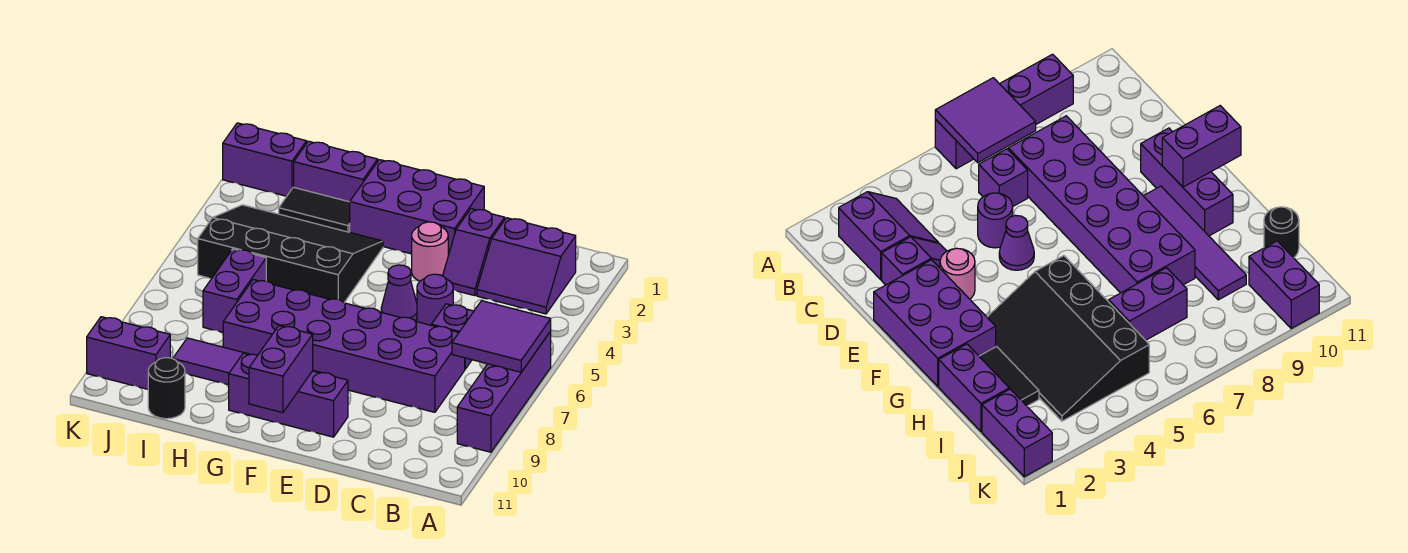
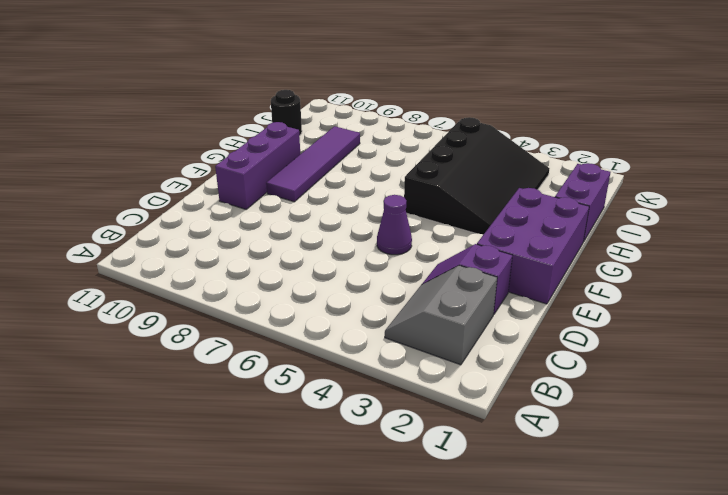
grey slope B2:C3 level 1 top 2 -> purple slope B2:C3 level 1 top 2
none -> purple brick A6:A9 level 1
none -> purple brick C6 level 1
none -> purple brick C7:H8 level 1

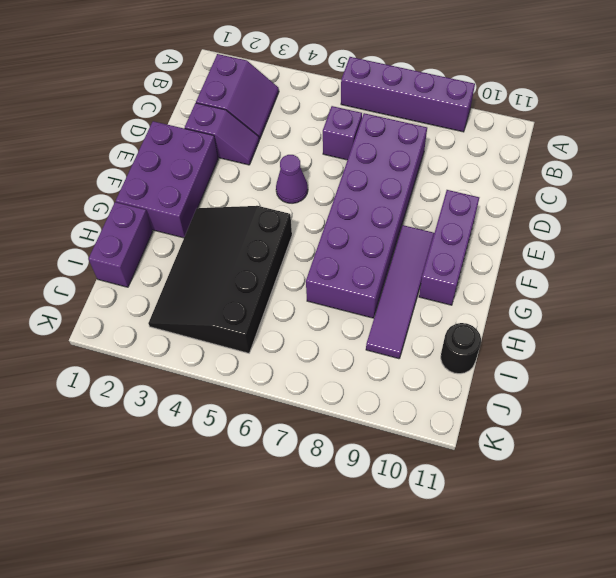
none -> purple round brick D5 level 1
none -> pink round brick E3 level 1
none -> black tile H2:I2 level 1

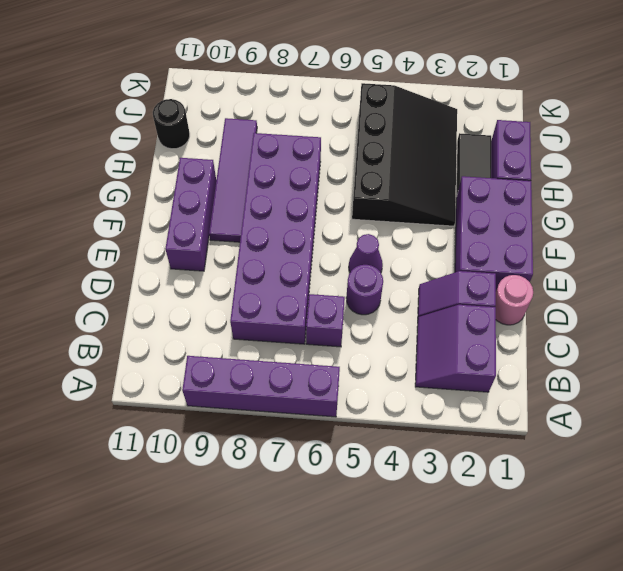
pink round brick D1 level 1 -> pink round brick E3 level 1
none -> purple brick I6:I7 level 1
none -> purple brick J1:K1 level 1
none -> purple brick J10:K10 level 1

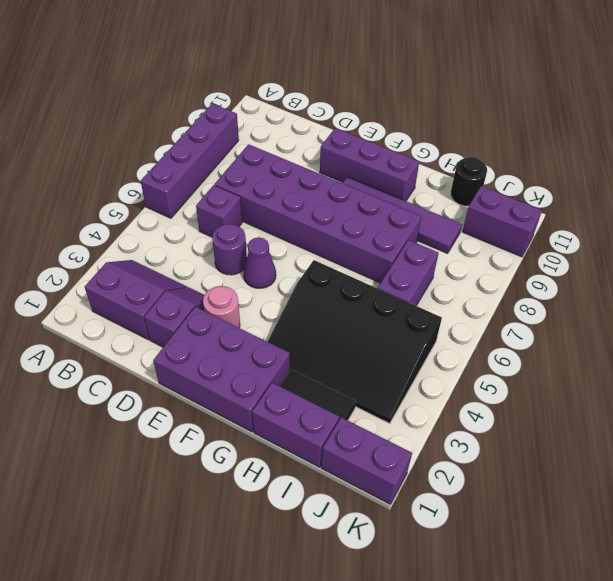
none -> purple tile A6:B7 level 2
none -> purple brick F10:F11 level 2

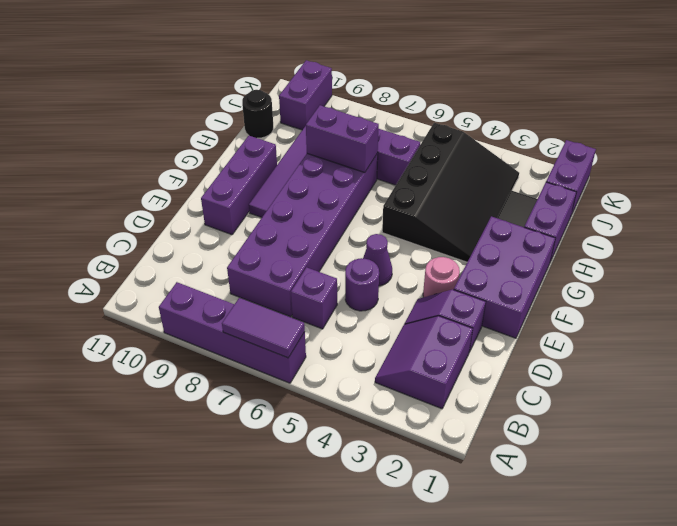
purple tile A6:A7 level 2 -> purple tile A6:B7 level 2
purple brick H7:H8 level 2 -> purple brick F10:F11 level 2

